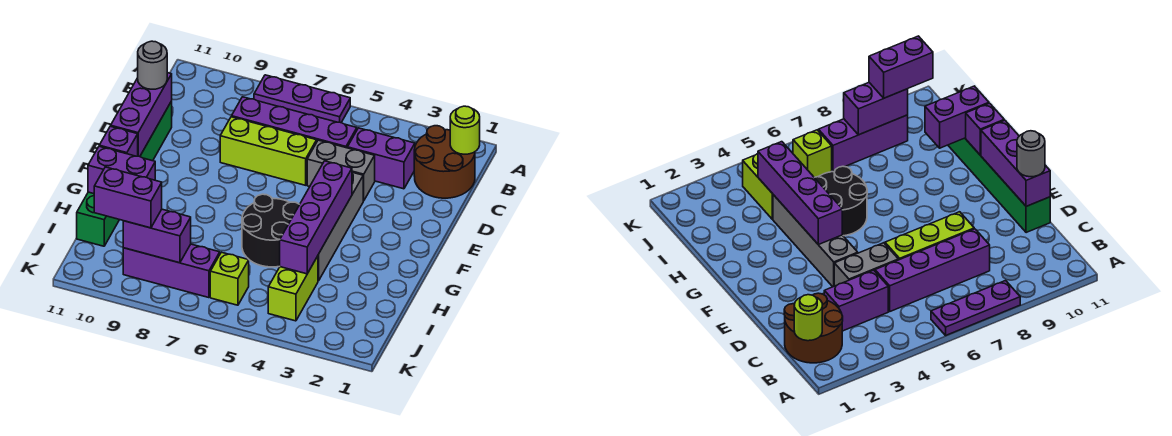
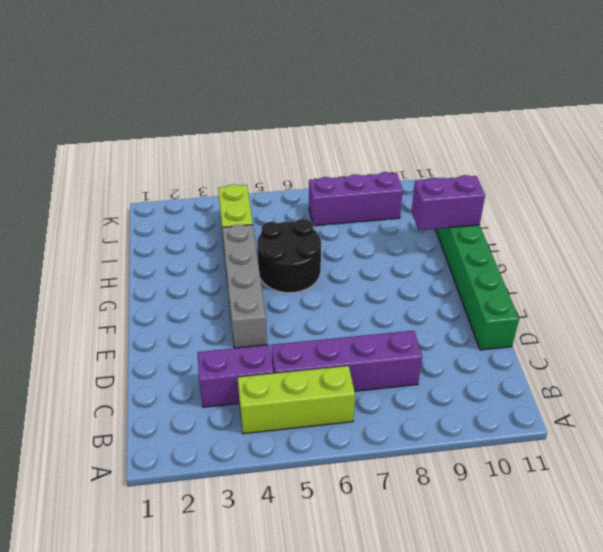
lime brick B4:B6 level 1 -> lime brick D6:D8 level 1
none -> purple plate A6:A8 level 1
none -> brown round brick B1:C2 level 1
none -> grey brick D4:D5 level 1

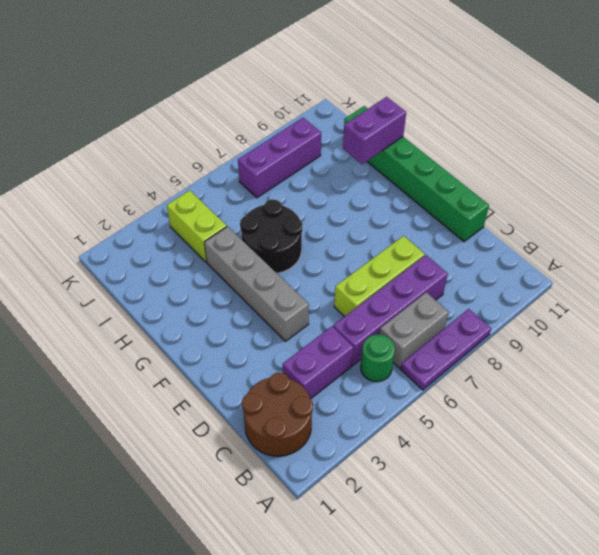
green round brick B5 level 1 -> none
grey brick B6:B7 level 1 -> grey brick D4:D5 level 1
none -> lime brick J6 level 1
none -> lime round brick B1 level 2
none -> purple brick D11:F11 level 2

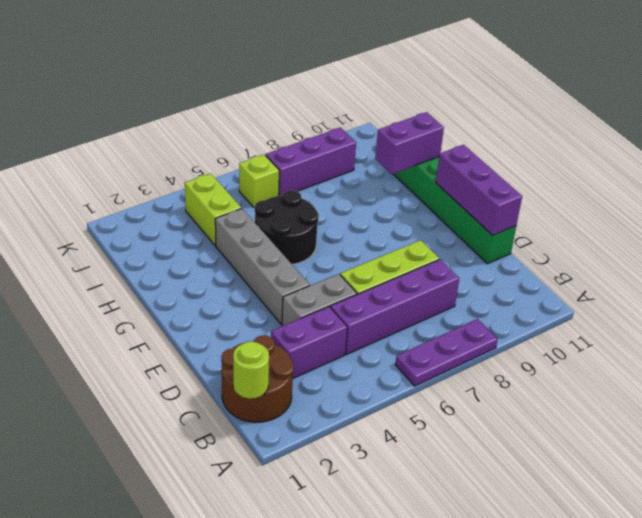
none -> purple brick F4:I4 level 2
none -> purple brick G11 level 2
none -> purple brick J8:J9 level 2

